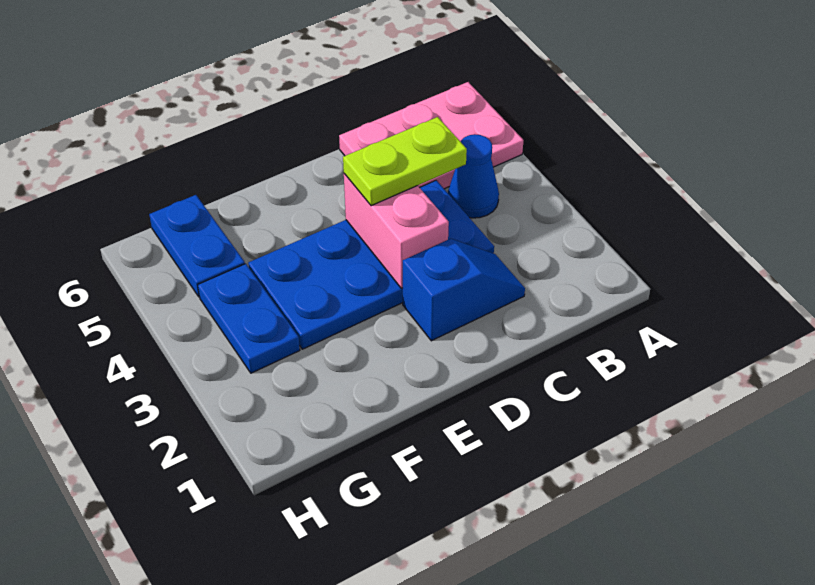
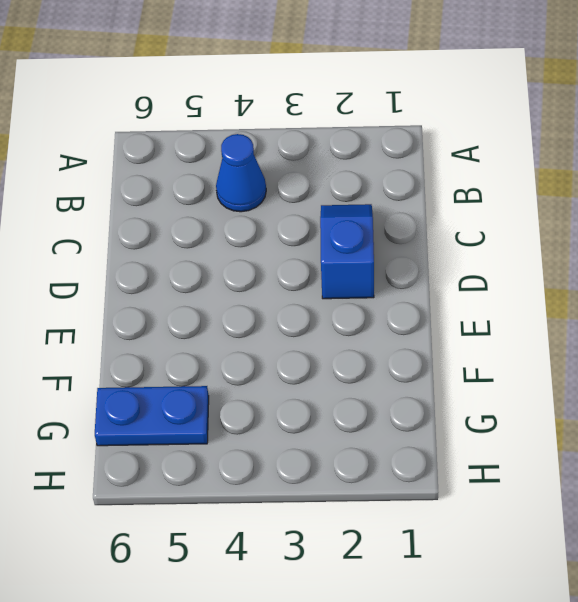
none -> pink plate A5:C6 level 1
none -> blue plate C3:F4 level 1

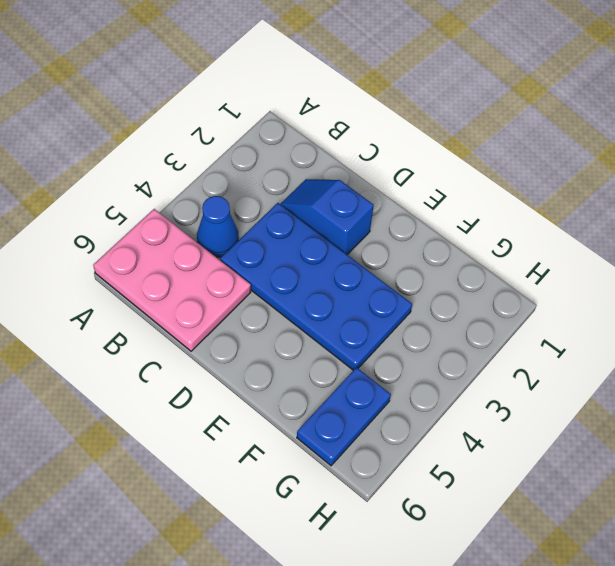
none -> blue plate G3:G4 level 1
none -> pink brick D3:D4 level 2

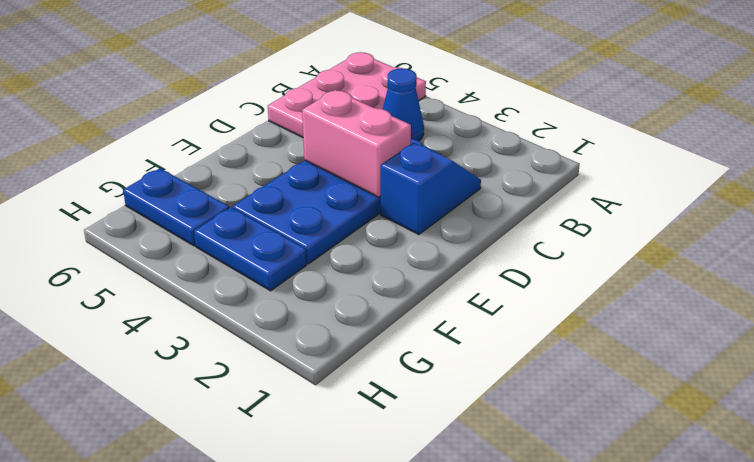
none -> lime plate C4:D4 level 3

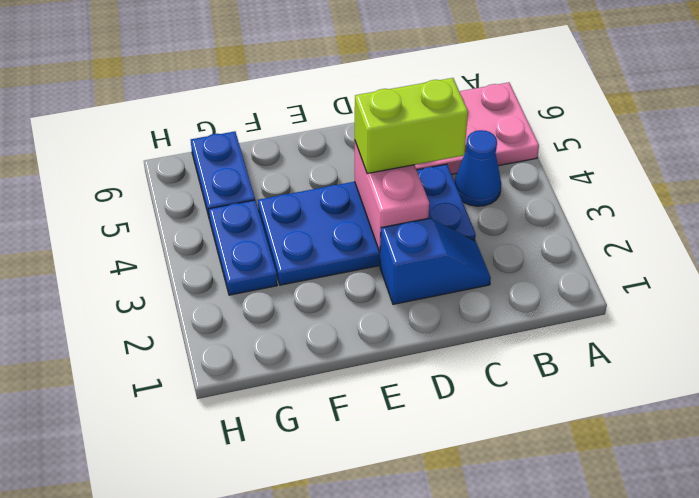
lime brick C4:D4 level 3 -> lime plate C4:D4 level 3

